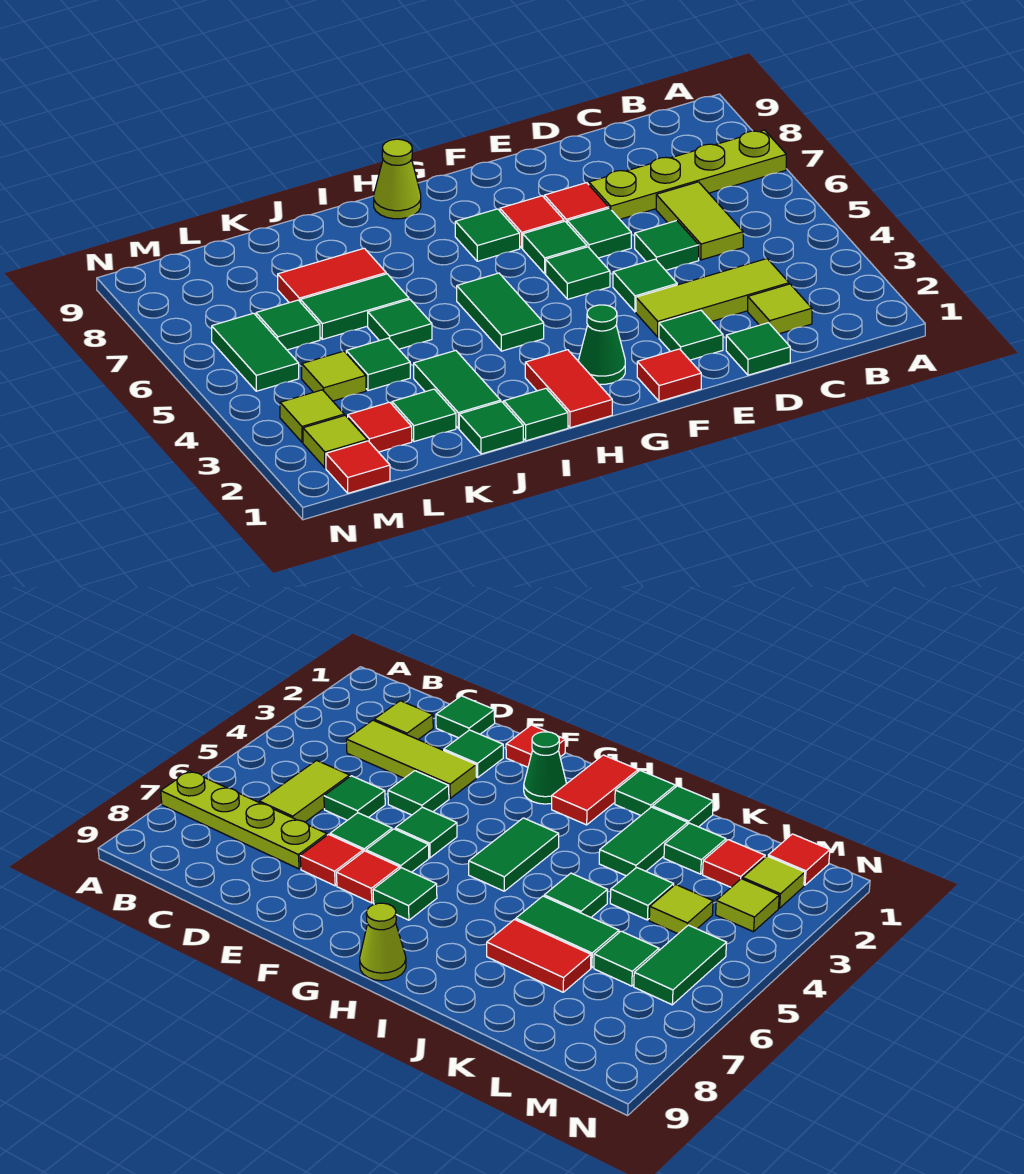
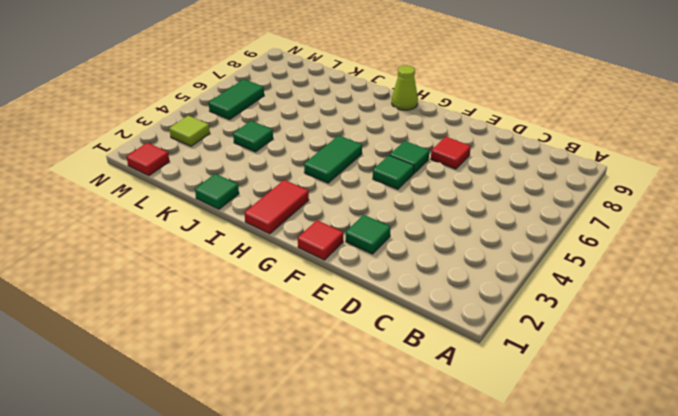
none -> lime plate A7:D7 level 1
none -> lime tile C2 level 1
none -> lime tile C3:E3 level 1
none -> lime tile C5:C6 level 1

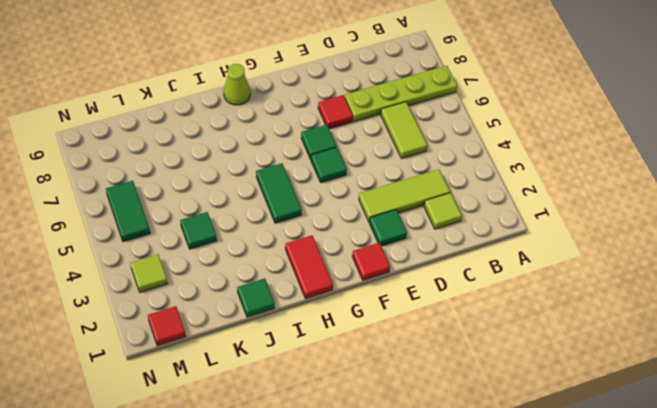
none -> green tile D1 level 1
none -> green tile D5 level 1
none -> green tile E4 level 1
none -> green tile E6 level 1

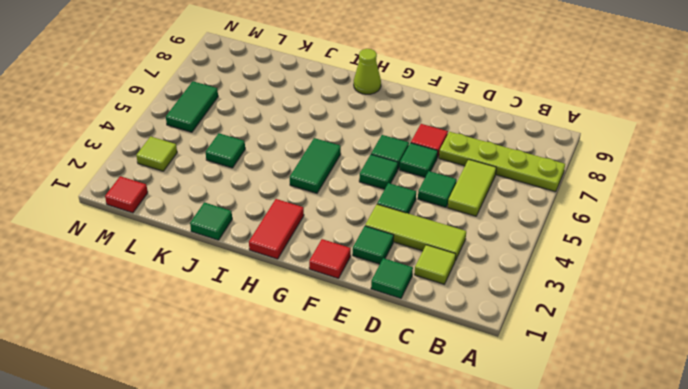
none -> red tile F7 level 1
none -> green cone G2 level 1
none -> green tile G7 level 1
none -> green tile I1 level 1

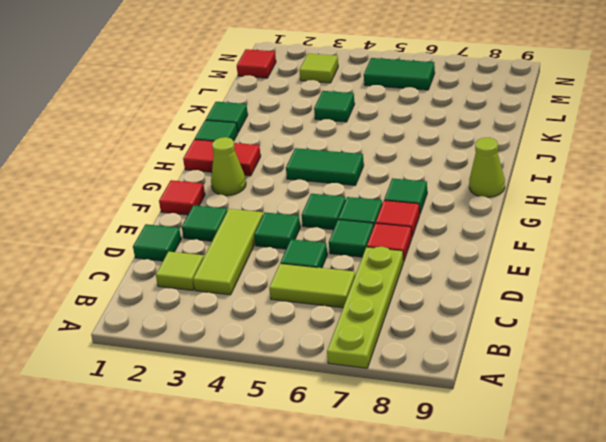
lime cone G2 level 1 -> green cone G2 level 1
none -> green tile J2:J3 level 1
none -> green tile J5 level 1
none -> green tile J6:K6 level 1
none -> red tile J7:K7 level 1

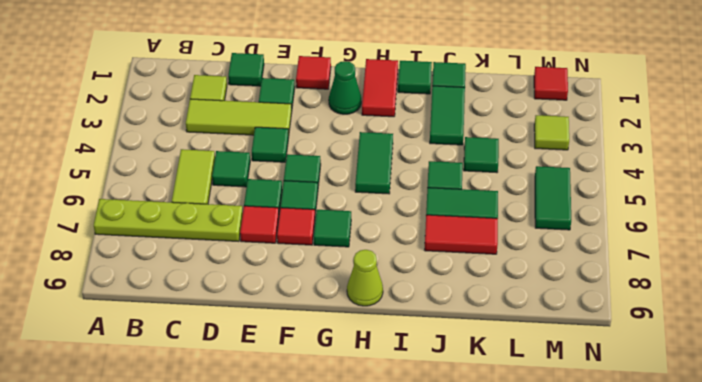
none -> green tile K2 level 1
none -> red tile L2 level 1
none -> lime tile L4 level 1
none -> green tile L6 level 1

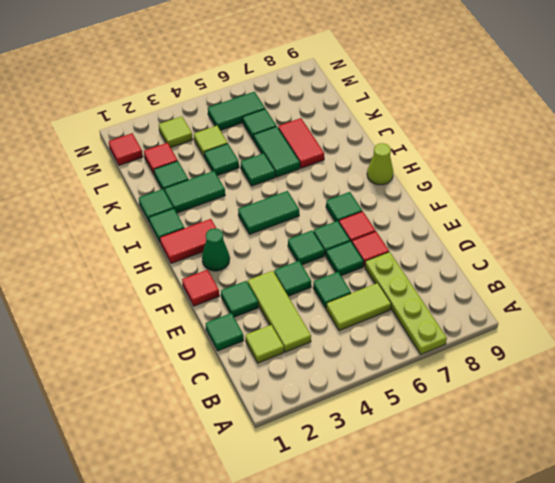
none -> lime tile M2 level 1

